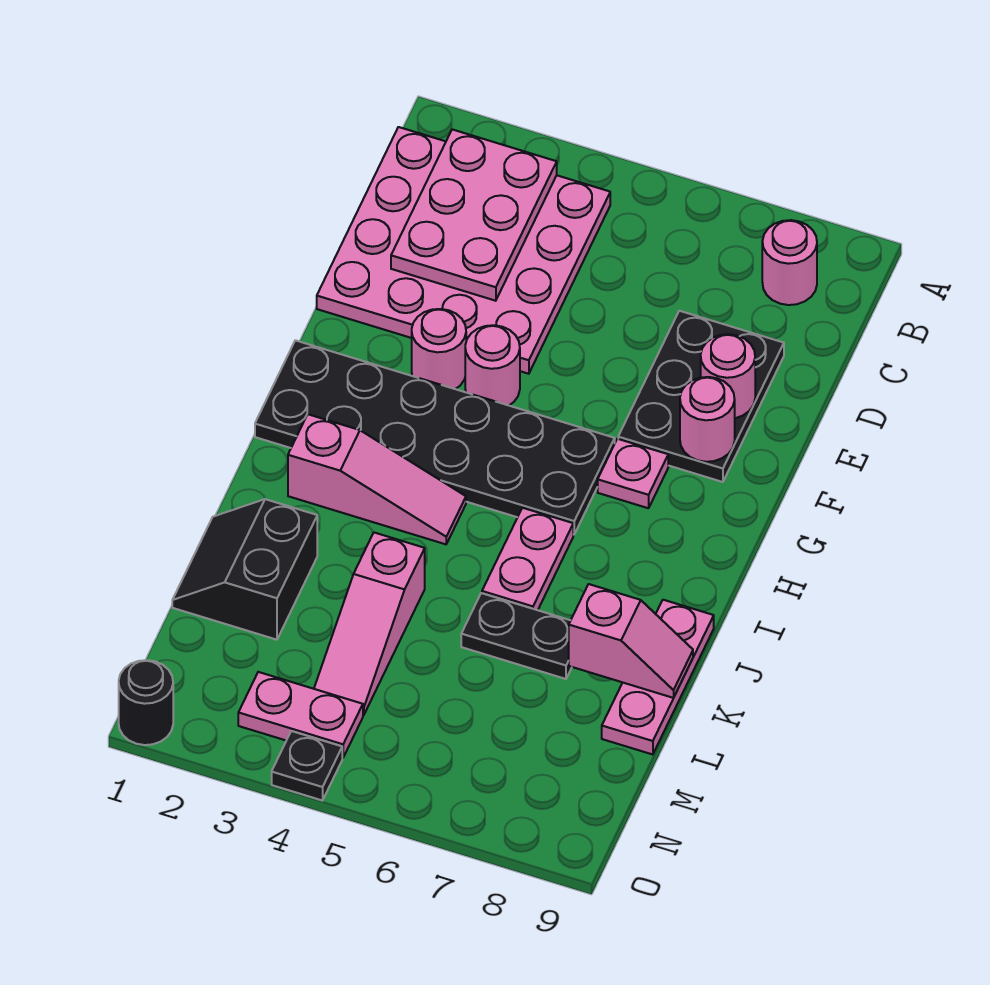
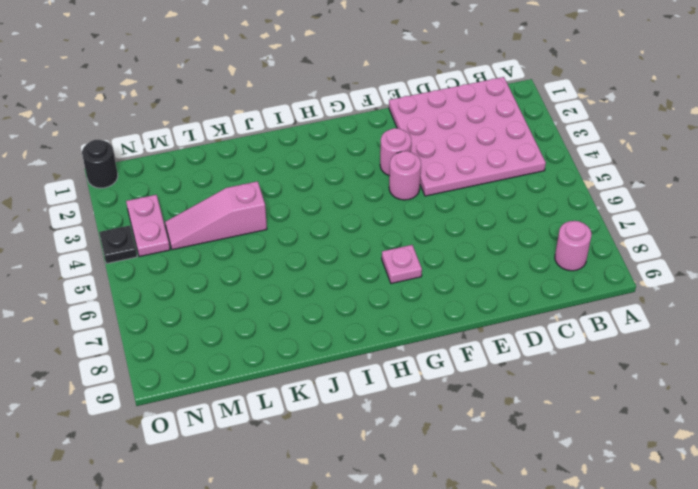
none -> black plate D7:F8 level 1
none -> black plate G1:H6 level 1
none -> pink slope I2:I4 level 1 top 2

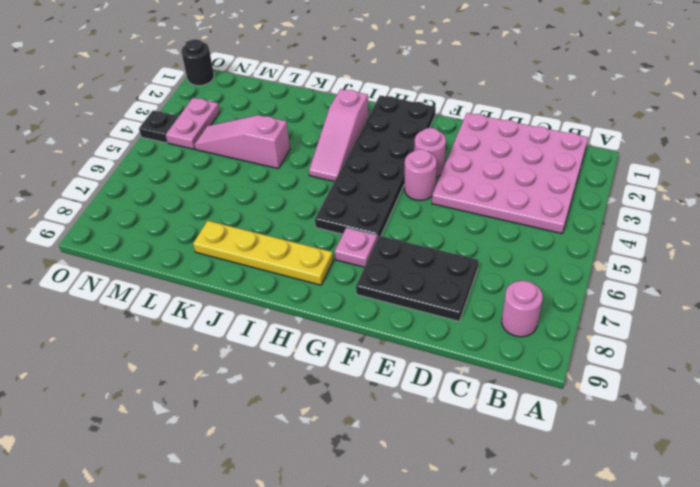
yellow plate H8:K8 level 1 -> none
none -> pink plate I6:J6 level 1
none -> pink plate J9:L9 level 1
none -> black slope K1:L2 level 1 top 2

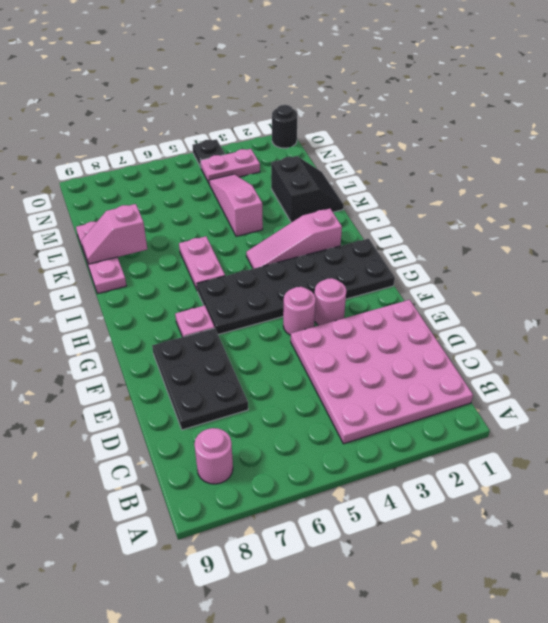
none -> black plate K6:K7 level 1
none -> pink plate B2:D3 level 2
none -> pink round brick E8 level 2

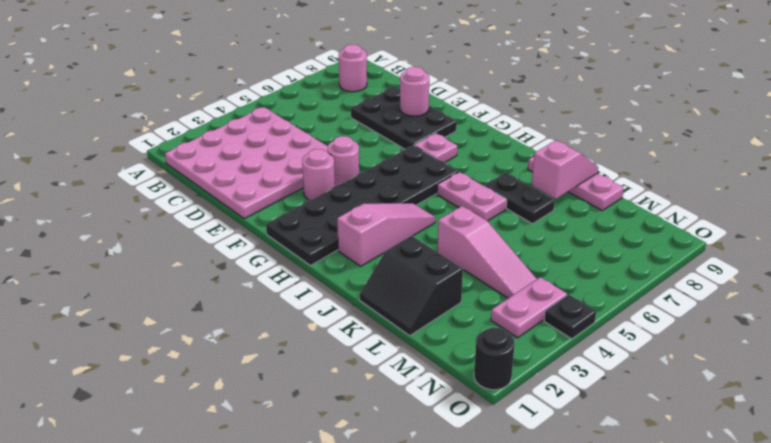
black plate J7:K7 level 1 -> black plate K6:K7 level 1
none -> pink plate B2:D3 level 2
none -> pink round brick F8 level 2

